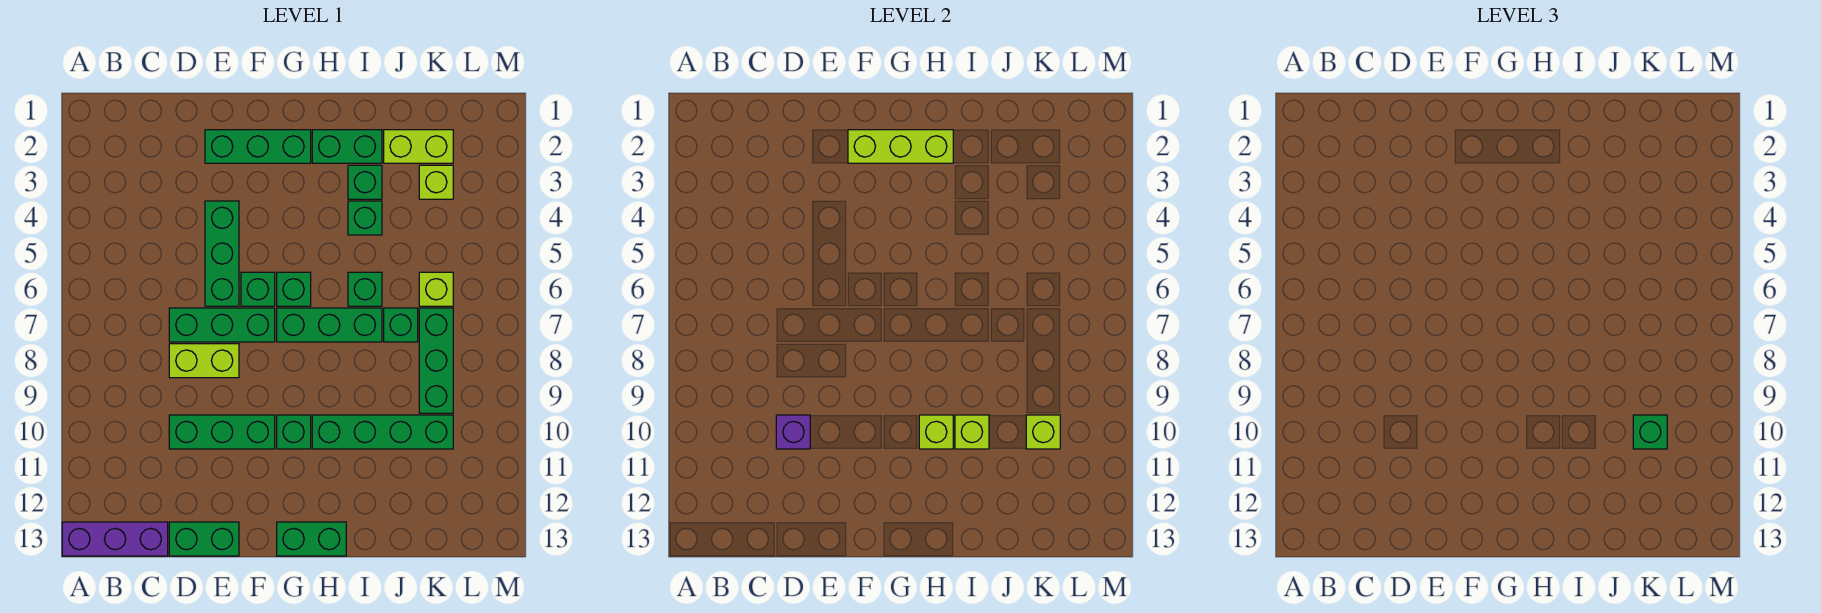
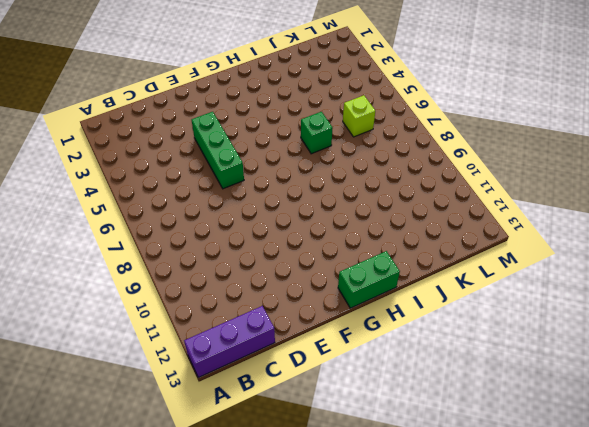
none -> green brick D7:F7 level 1
none -> lime brick D8:E8 level 1
none -> green brick D10:F10 level 1

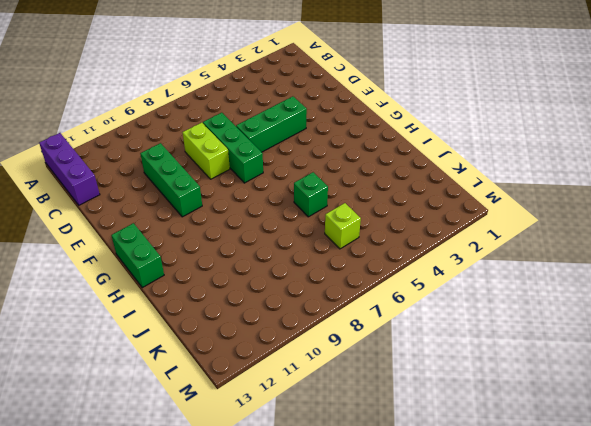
none -> green brick D13:E13 level 1
none -> green brick E2:G2 level 1
none -> green brick F6 level 1

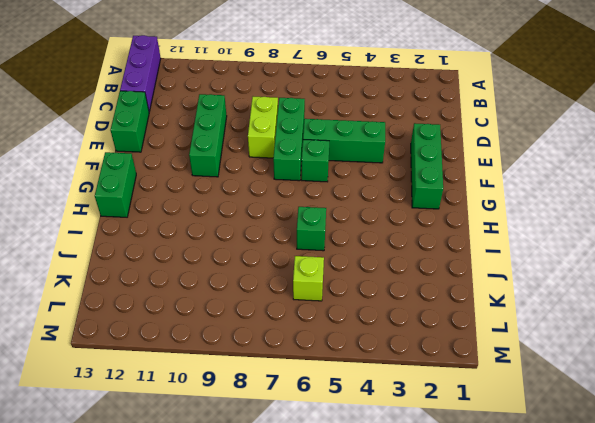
none -> green brick G6 level 1
none -> green brick G7:I7 level 1
none -> green brick G10 level 1

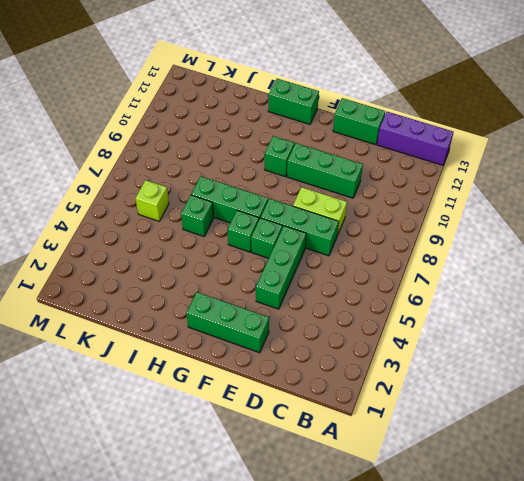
none -> green brick H2:I2 level 1
none -> green brick H10:K10 level 1
none -> green brick I3 level 1

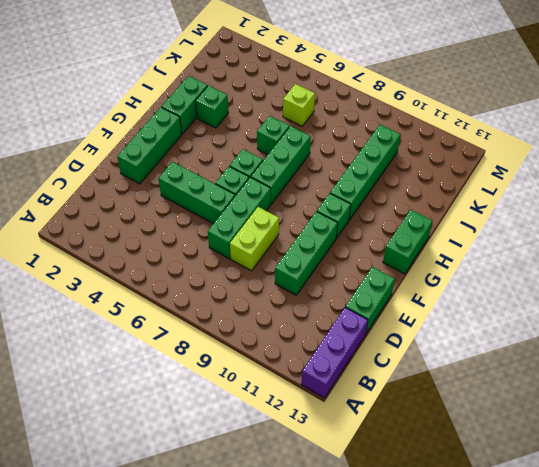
none -> green brick I4 level 1
none -> lime brick J2:K2 level 1
none -> green brick J7 level 1

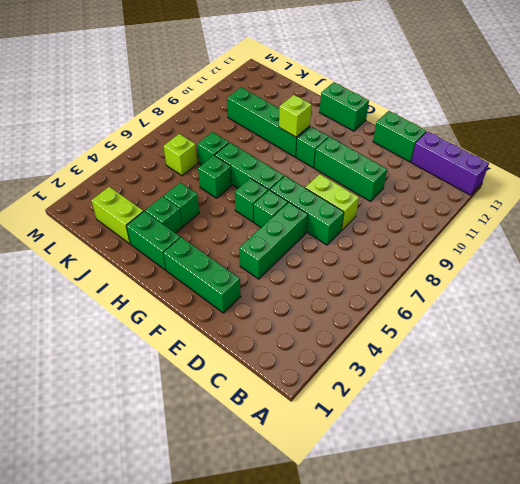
none -> lime brick K3 level 1
none -> green brick K7:K9 level 1
none -> purple brick D10 level 2

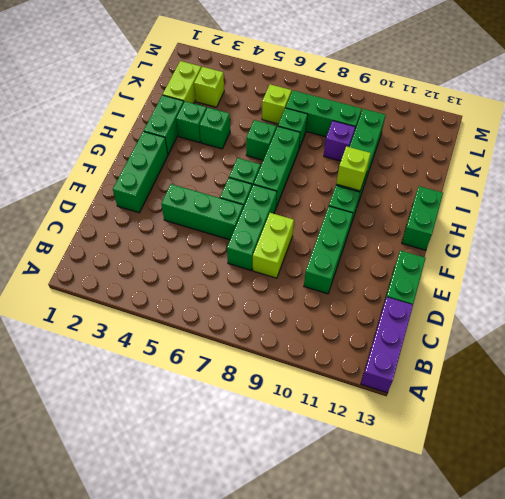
purple brick J9 level 1 -> purple brick D10 level 2
none -> lime brick F2:H2 level 2
none -> lime brick I10 level 2
none -> lime brick K10 level 2

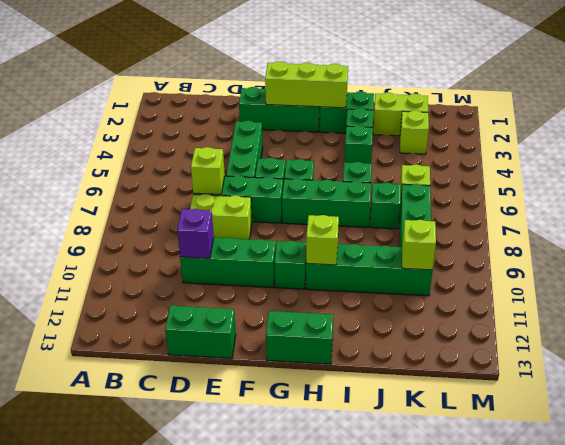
lime brick D7 level 2 -> lime brick I10 level 2
none -> purple brick A13:C13 level 1
none -> green brick K10 level 3

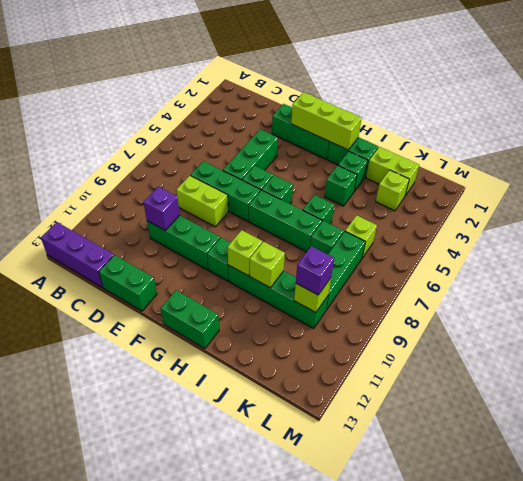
purple brick K10 level 3 -> green brick K10 level 3

